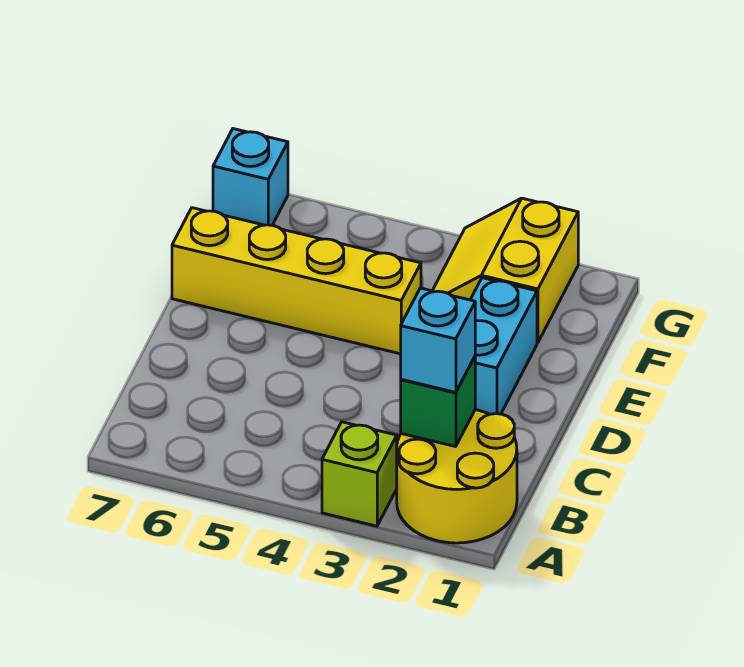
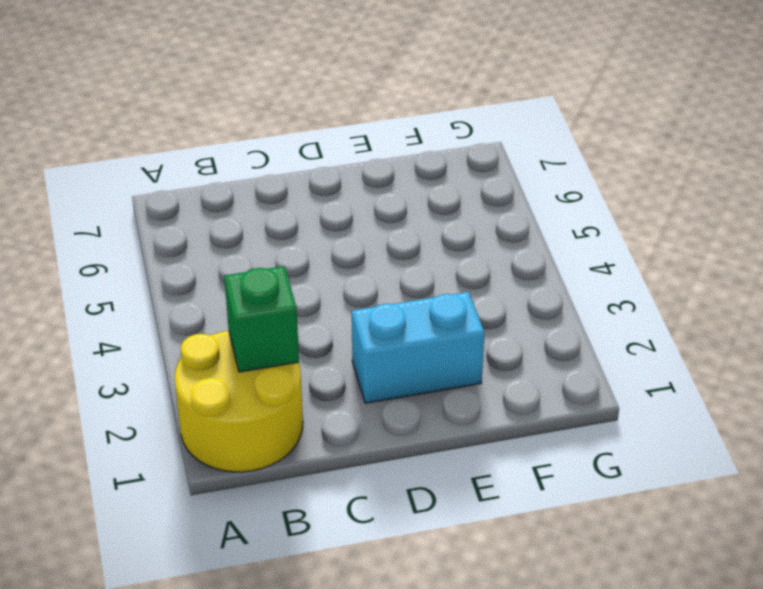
none -> lime brick A3 level 1
none -> yellow brick E4:E7 level 1

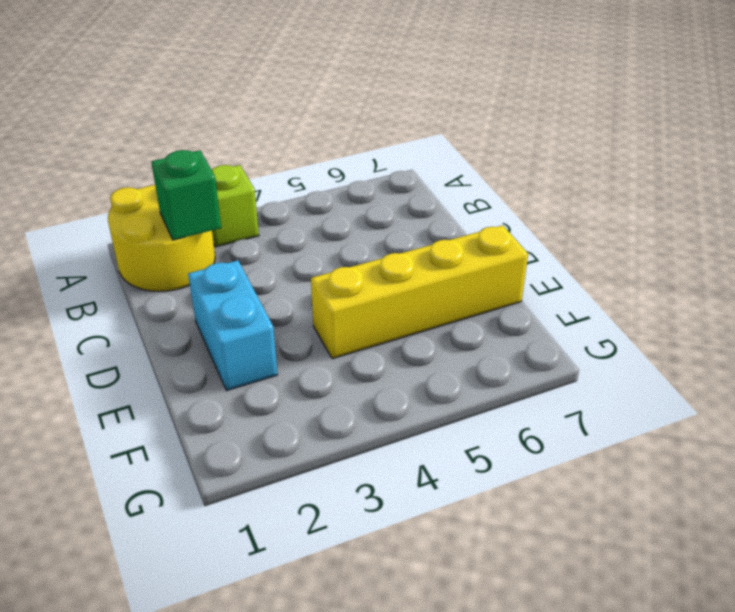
none -> yellow slope F2:G3 level 1 top 2
none -> cyan brick G7 level 1

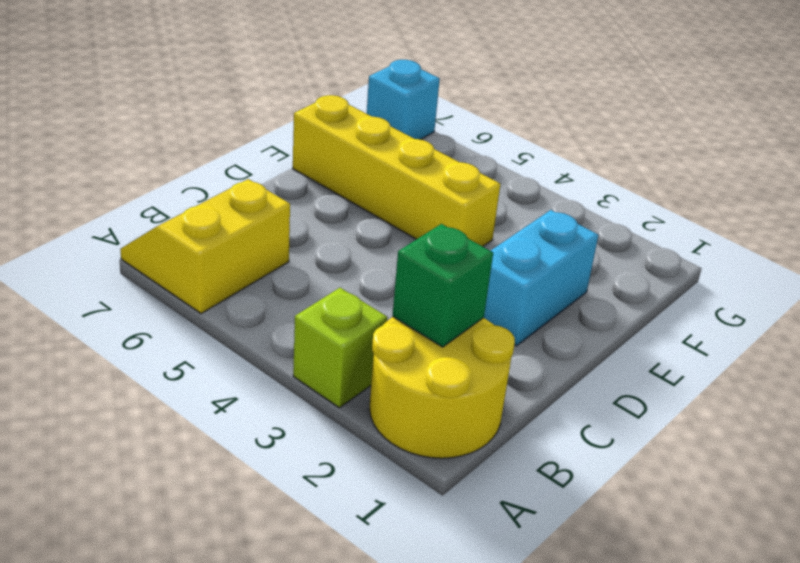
yellow slope A6:B7 level 1 top 6 -> yellow slope F2:G3 level 1 top 2
none -> cyan brick B2 level 3

